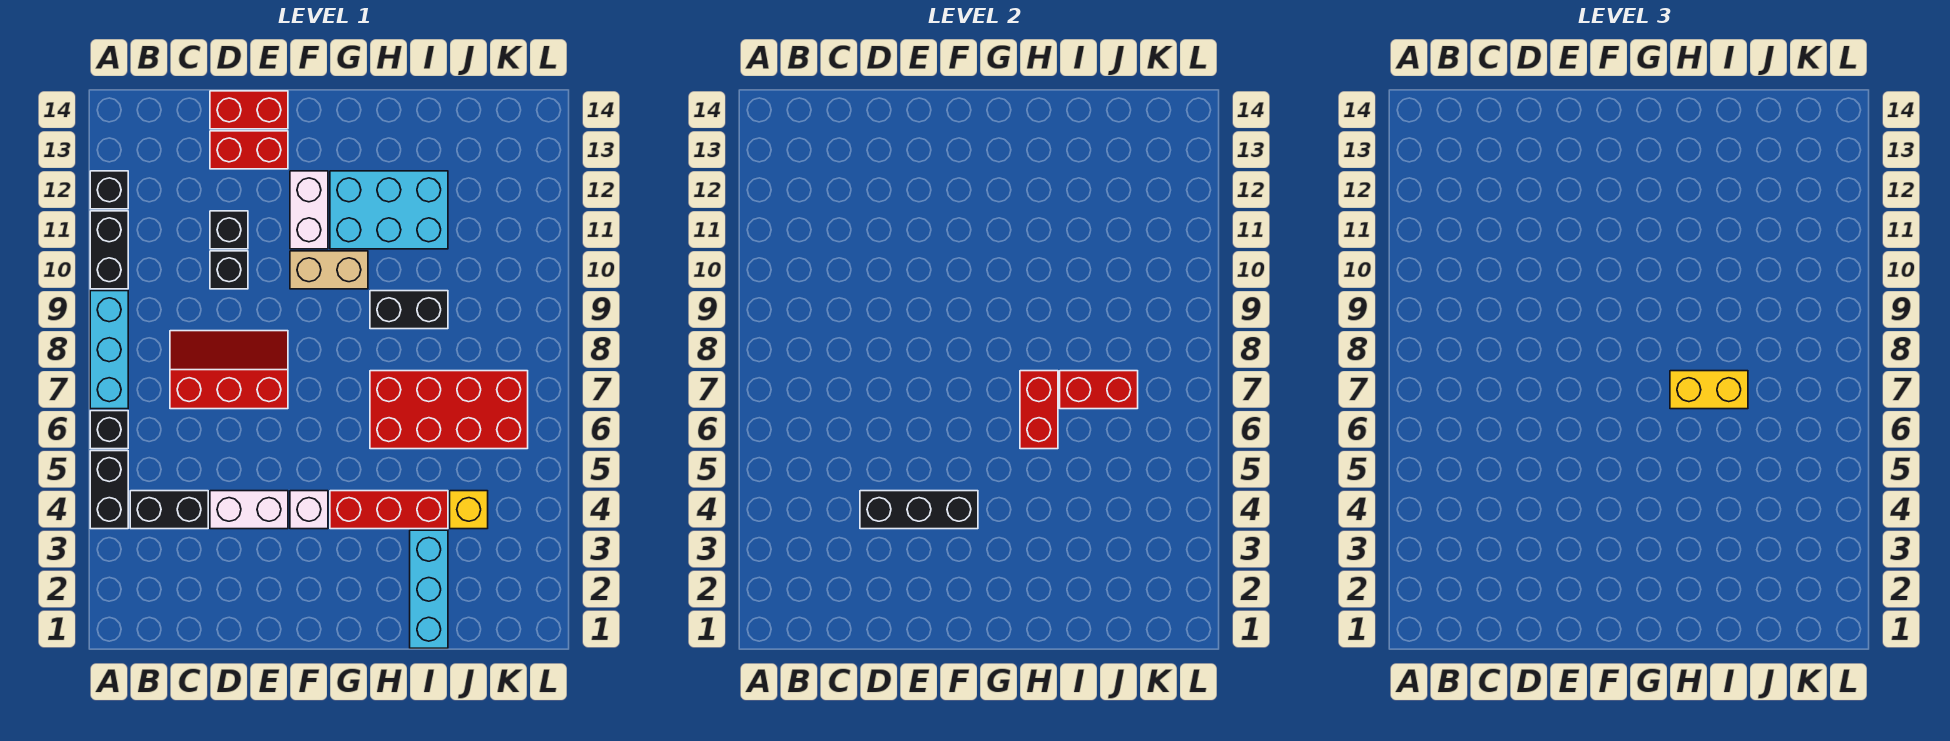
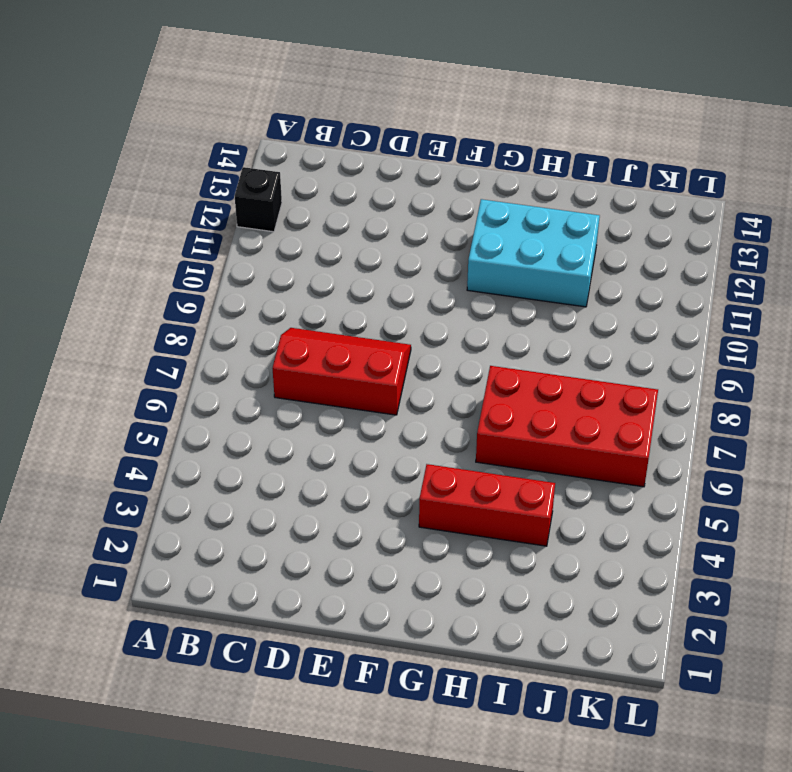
none -> black brick A4:A5 level 1
none -> black brick A6 level 1
none -> cyan brick A7:A9 level 1

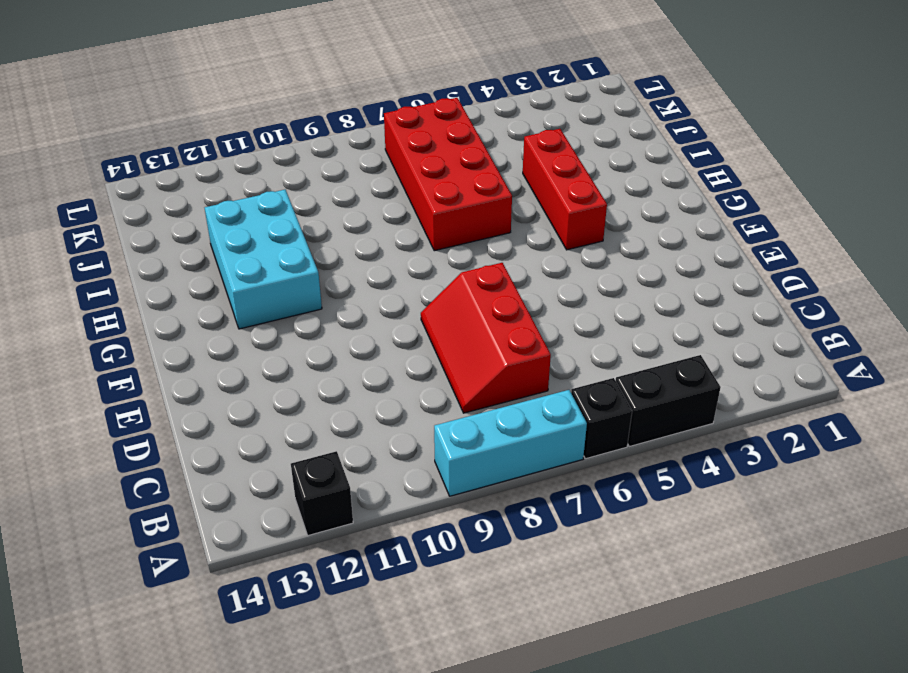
none -> black brick A10:A11 level 1
none -> black brick B4:C4 level 1
none -> white brick D4:E4 level 1

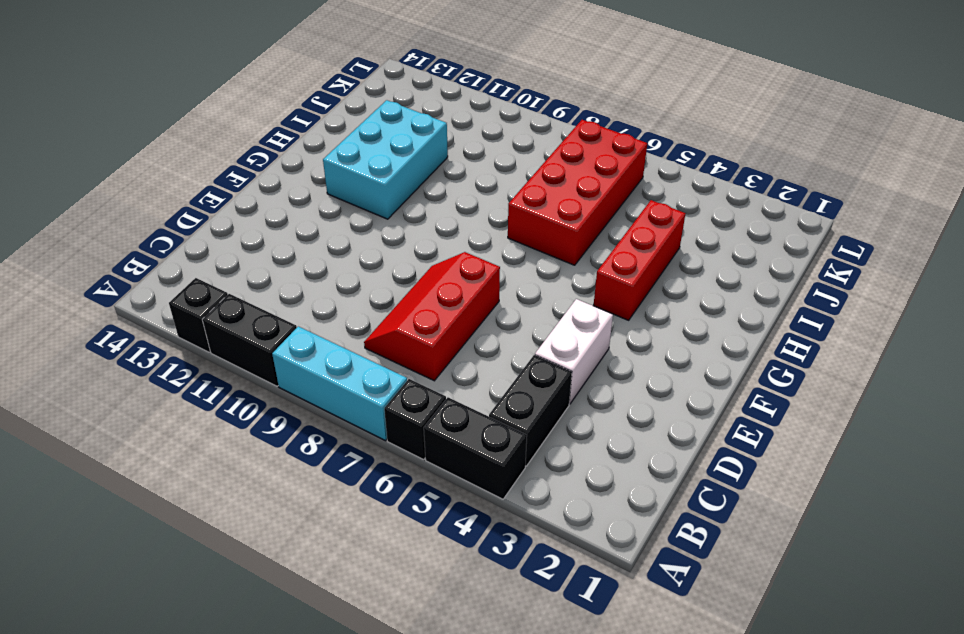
none -> black brick D10 level 1
none -> black brick D11 level 1
none -> red brick D13:E13 level 1

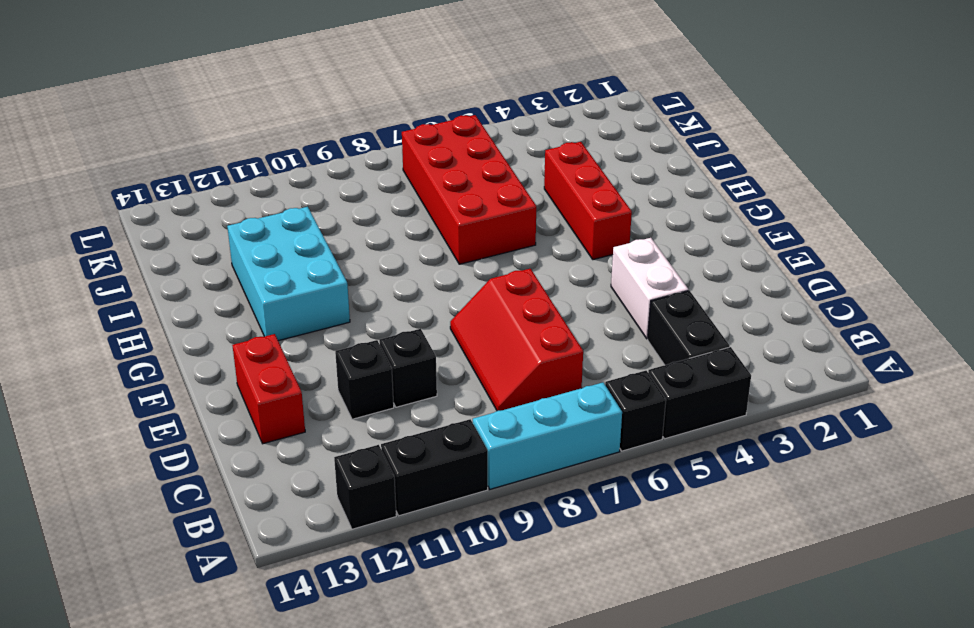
none -> red brick D14:E14 level 1
none -> white brick F4 level 1
none -> tan brick F10:G10 level 1

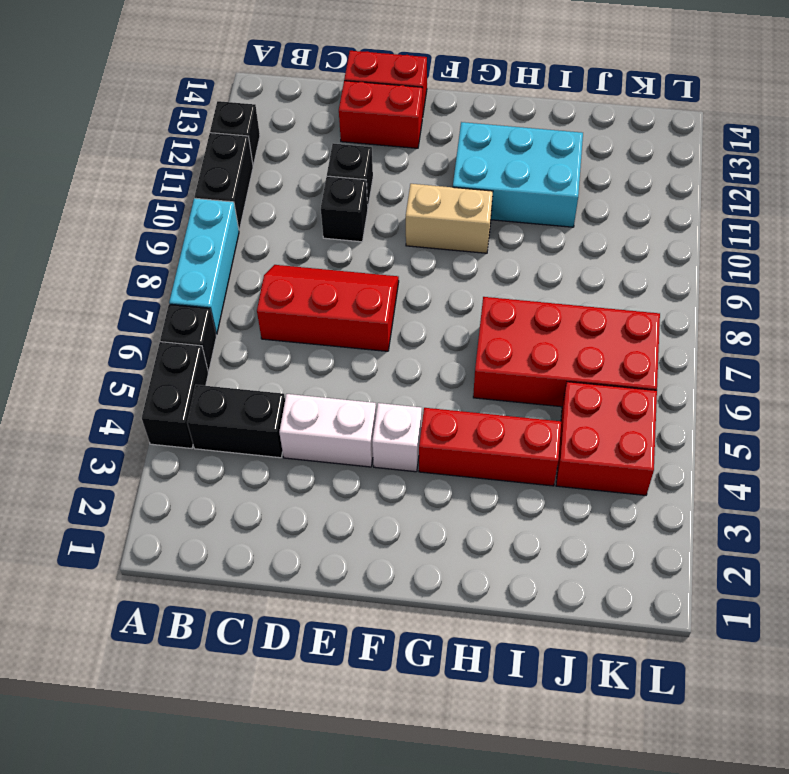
red brick J4:K5 level 1 -> yellow brick J4 level 1
none -> white brick F11:F12 level 1
none -> black brick H9:I9 level 1
none -> cyan brick I1:I3 level 1

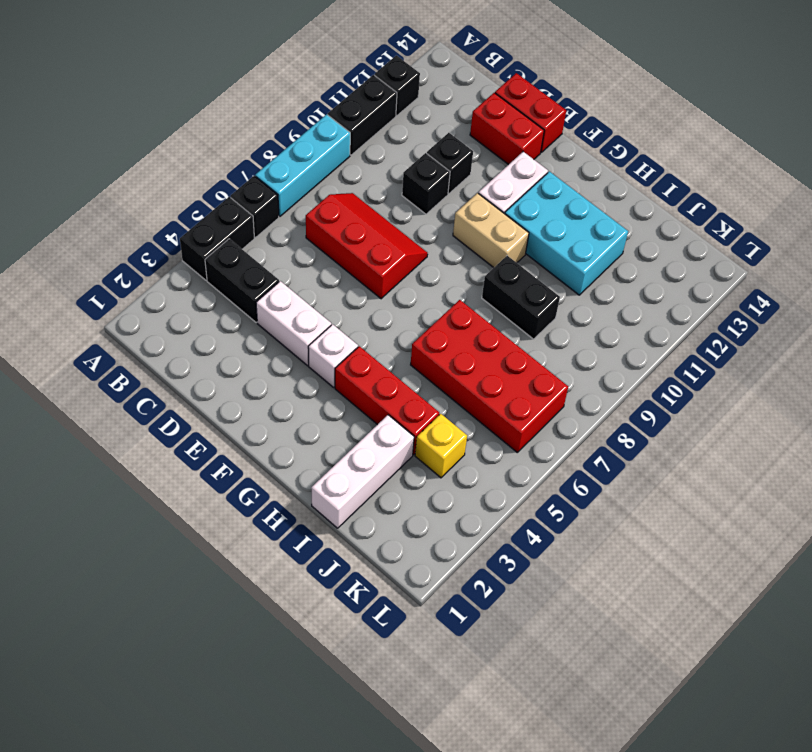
white brick I1:I3 level 1 -> cyan brick I1:I3 level 1
none -> black brick D4:F4 level 2
none -> red brick H6:H7 level 2
none -> red brick I7:J7 level 2

